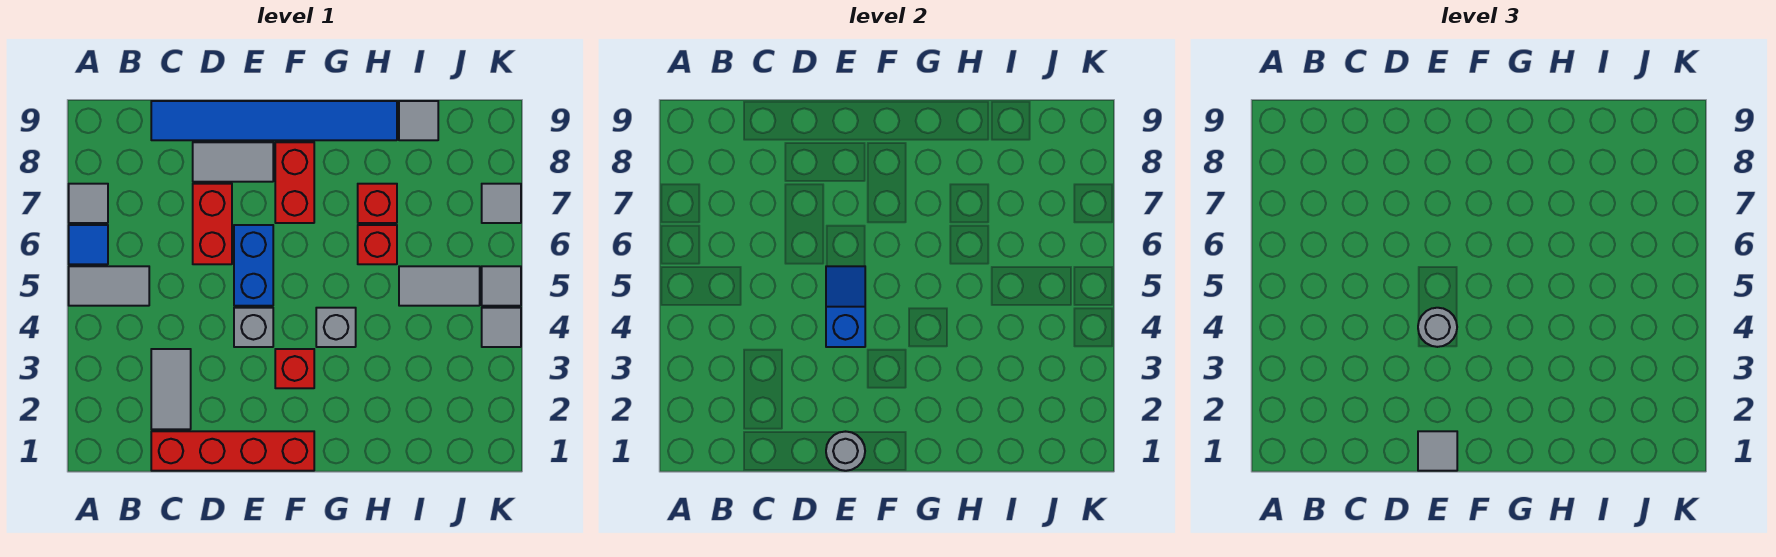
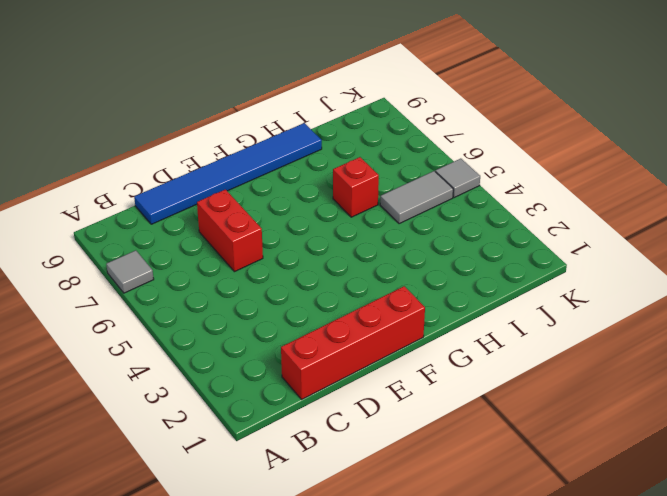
none -> grey tile A5:B5 level 1
none -> blue tile A6 level 1
none -> grey tile C2:C3 level 1

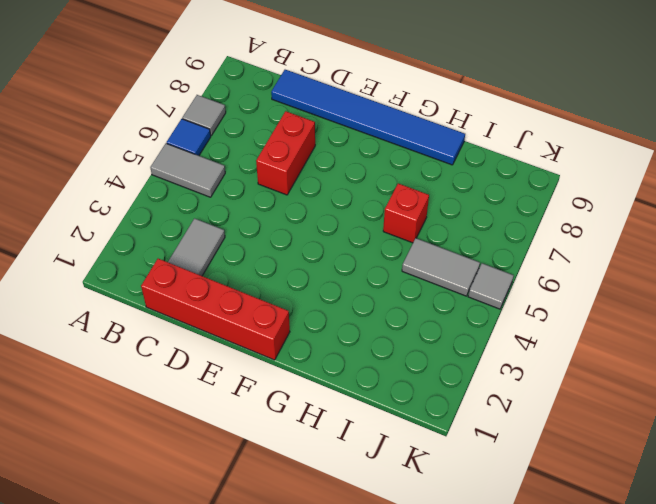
none -> grey tile D8:E8 level 1
none -> grey brick E4 level 1
none -> blue brick E5:E6 level 1

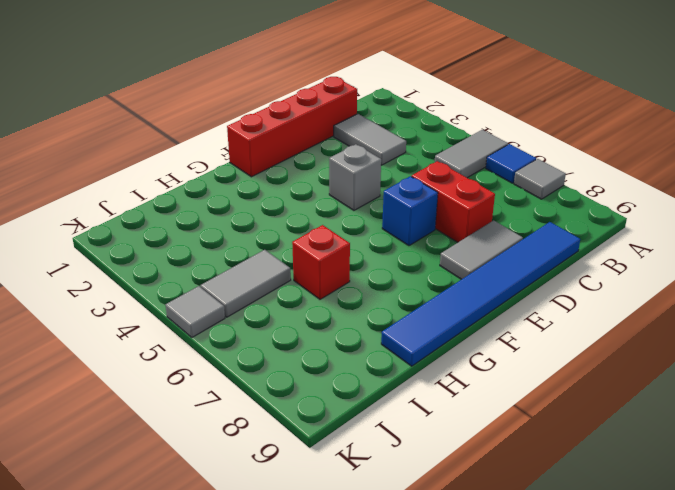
blue brick E6 level 1 -> blue brick E5:E6 level 1
none -> red brick F3 level 1
none -> red brick F7:F8 level 1
none -> grey brick G4 level 1

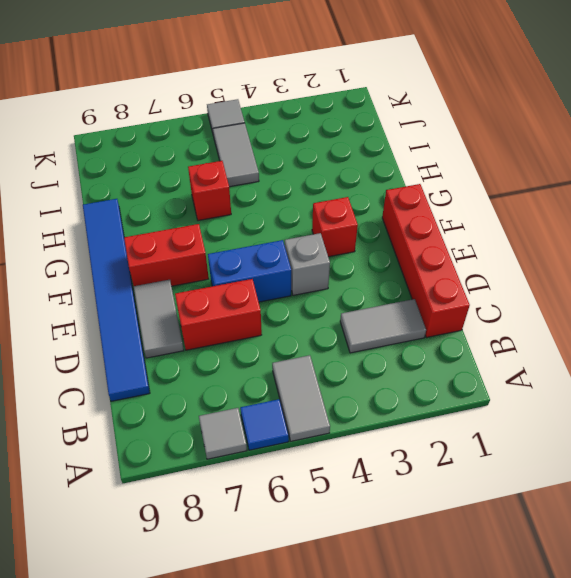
none -> grey brick G4 level 1
none -> red brick H7 level 1
none -> grey tile I9 level 1

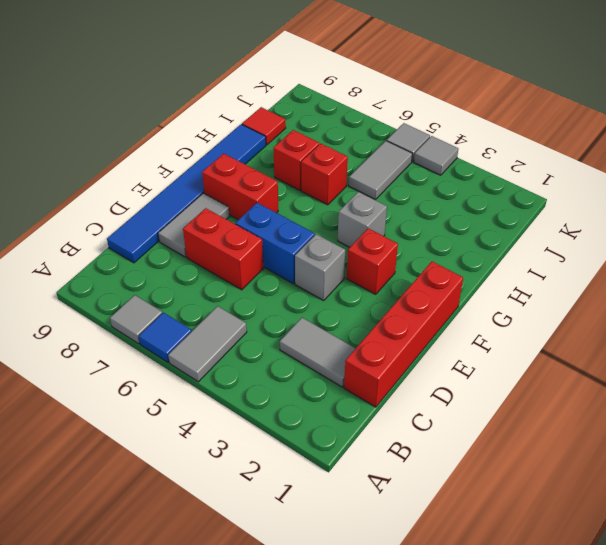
red tile I9 level 1 -> grey tile I9 level 1
none -> grey tile K7 level 1
none -> grey round brick E1 level 2
none -> blue slope E4:E5 level 2 top 4

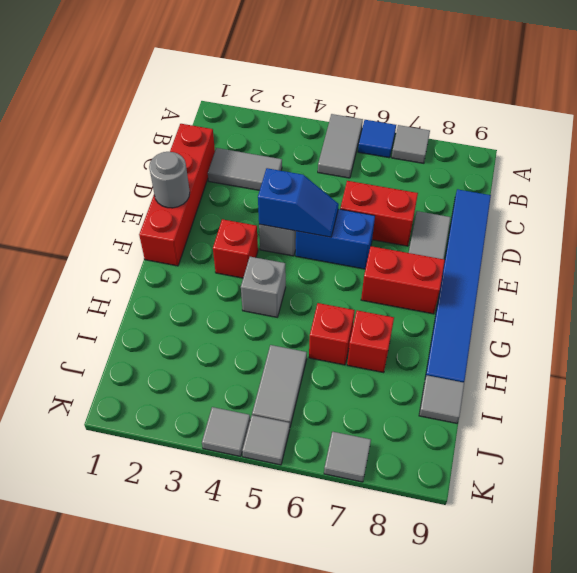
none -> grey tile E1 level 3
none -> grey round brick E4 level 3

